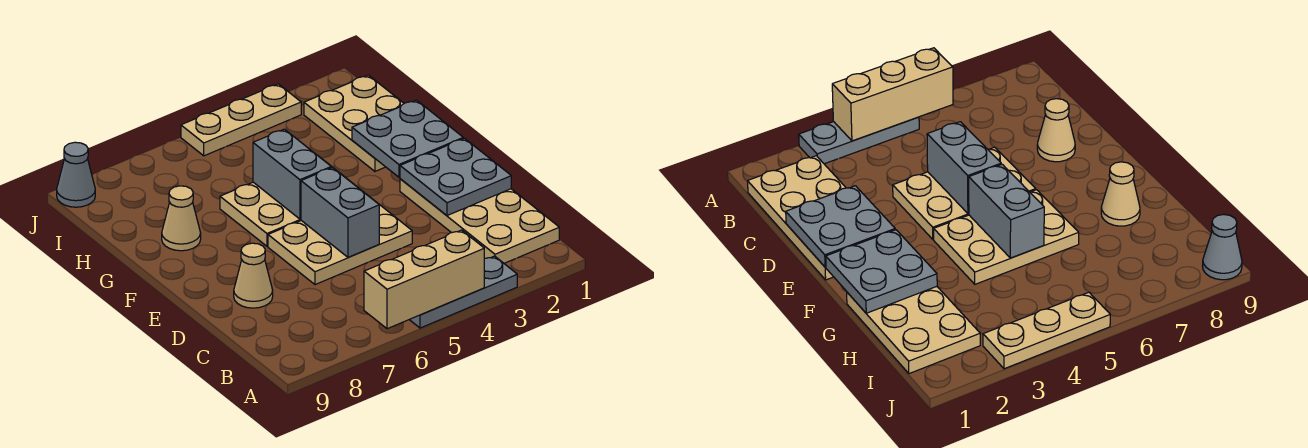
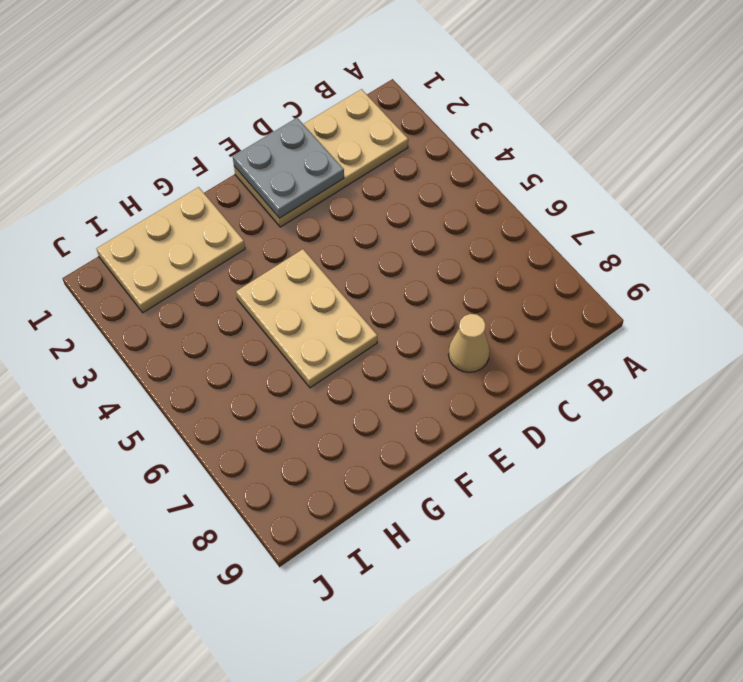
none -> grey plate A3:A5 level 1
none -> tan plate D4:E6 level 1
none -> tan cone G8 level 1

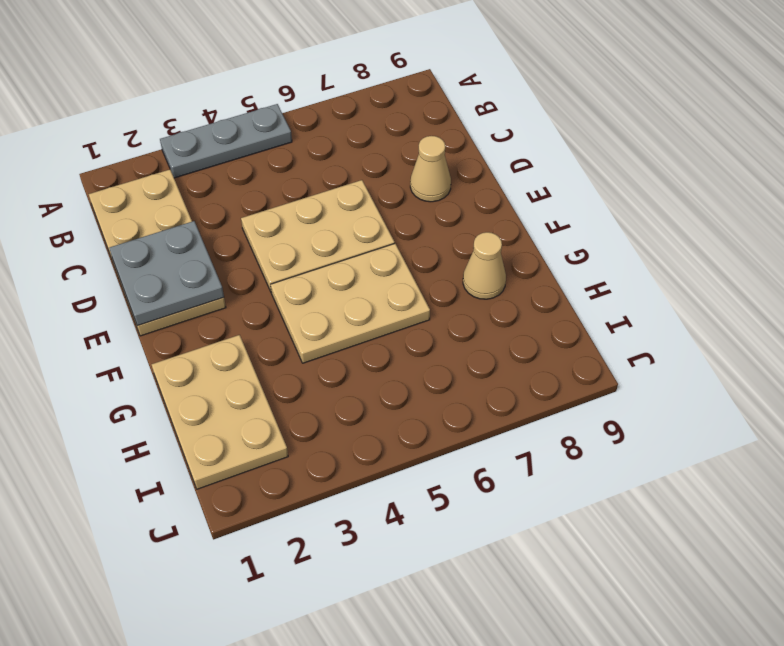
none -> tan plate J3:J5 level 1
none -> grey cone J9 level 1
none -> tan brick A4:A6 level 2

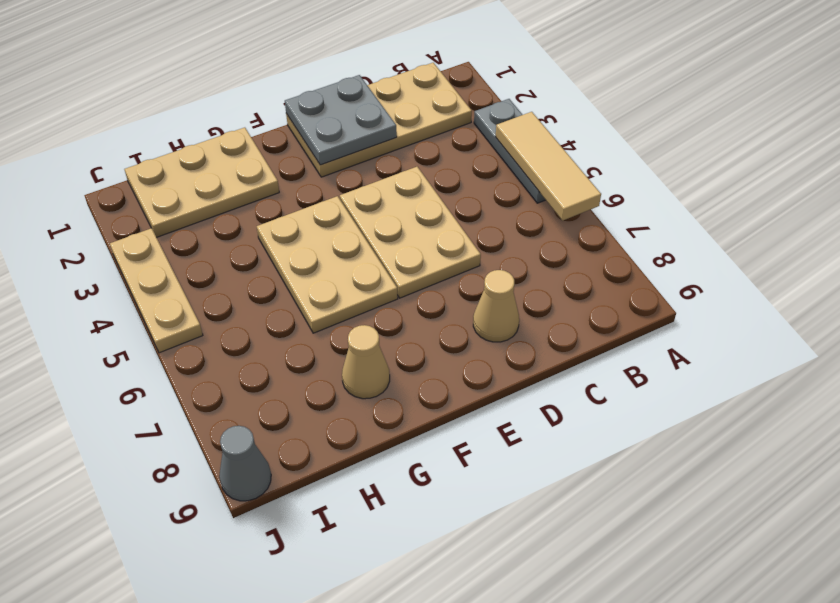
tan tile A4:A6 level 2 -> tan brick A4:A6 level 2
none -> grey brick D5:E5 level 2
none -> grey plate F1:G2 level 2
none -> grey brick F5:G5 level 2

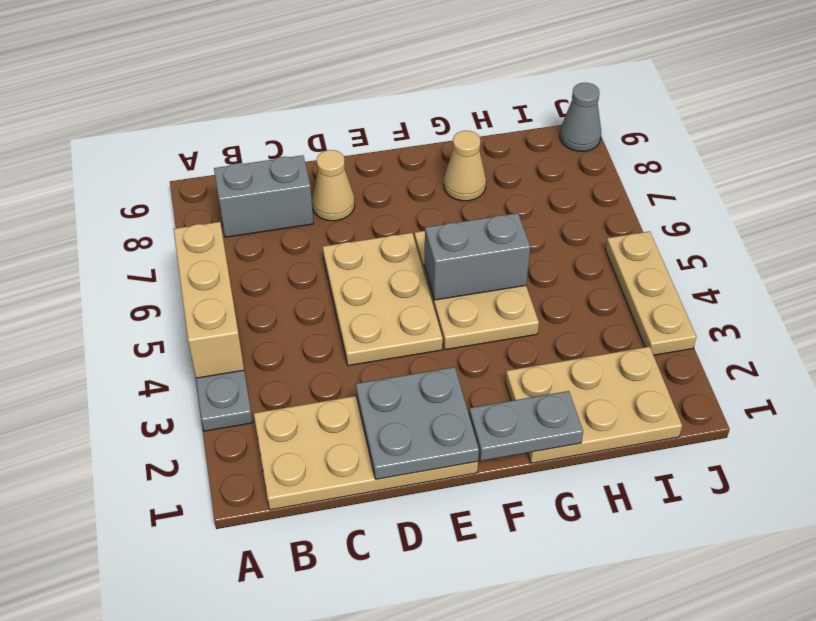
grey brick B8:C8 level 1 -> grey brick D5:E5 level 2
grey plate F1:G1 level 2 -> grey plate F1:G2 level 2

